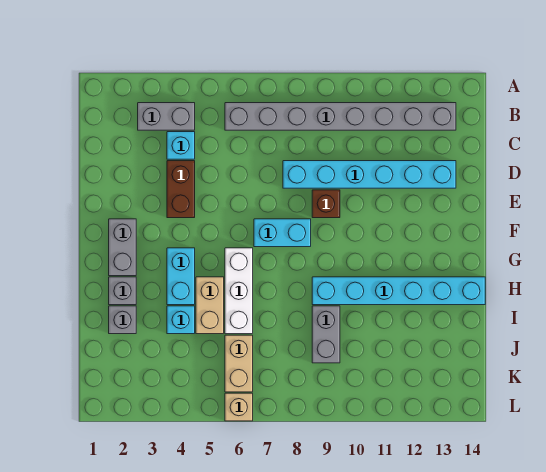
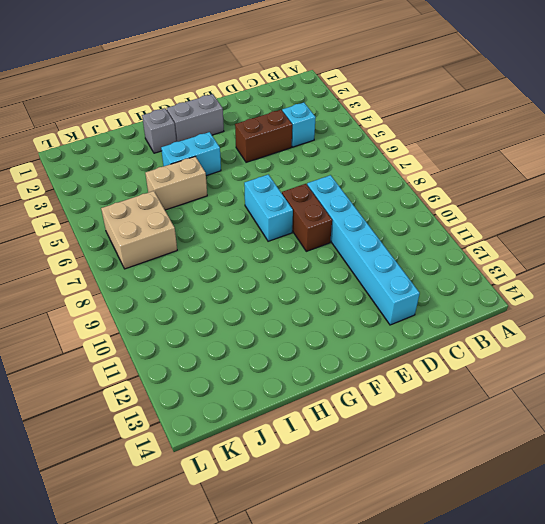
brown brick E8:E9 level 1 -> brown brick E9 level 1
tan brick J6:K7 level 1 -> tan brick J6:K6 level 1
none -> grey brick B3:B4 level 1
none -> grey brick B6:B13 level 1
none -> white brick G6:I6 level 1

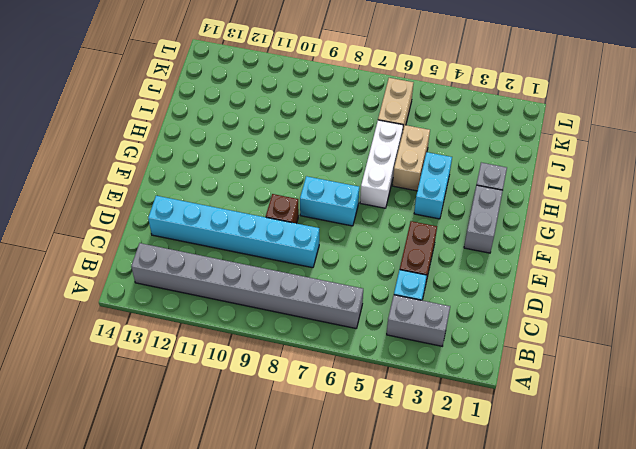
none -> cyan brick H9:H14 level 1
none -> grey brick I2 level 1
none -> cyan brick I4 level 1

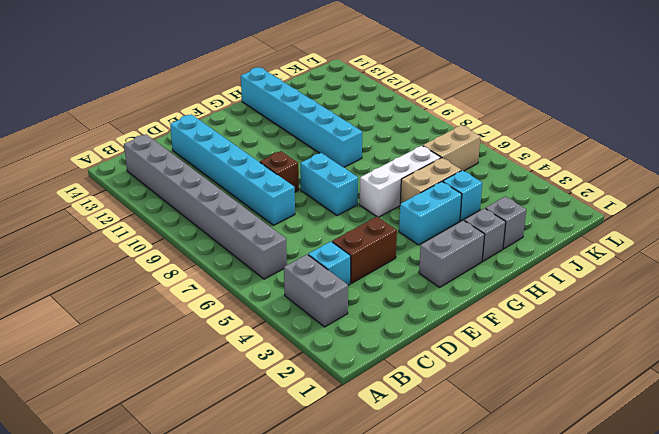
none -> grey brick I9:J9 level 1
none -> tan brick L6 level 1

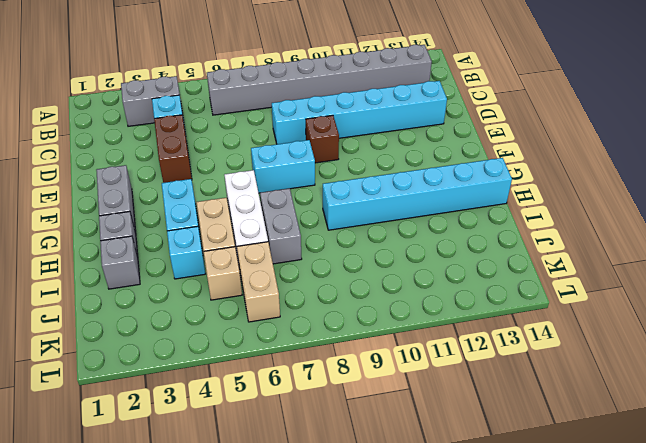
grey brick H7:I7 level 1 -> grey brick I9:J9 level 1
tan brick J5 level 1 -> tan brick L6 level 1

